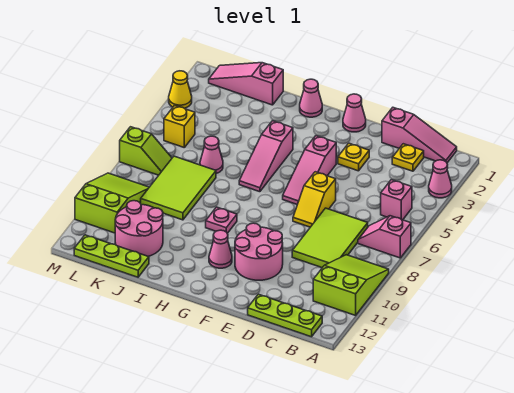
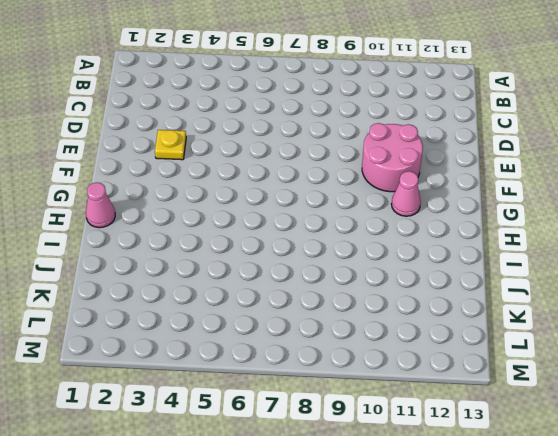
none -> pink cone A3 level 1
none -> pink slope A7:B7 level 1 top A
none -> lime slope A9:B11 level 1 top 11

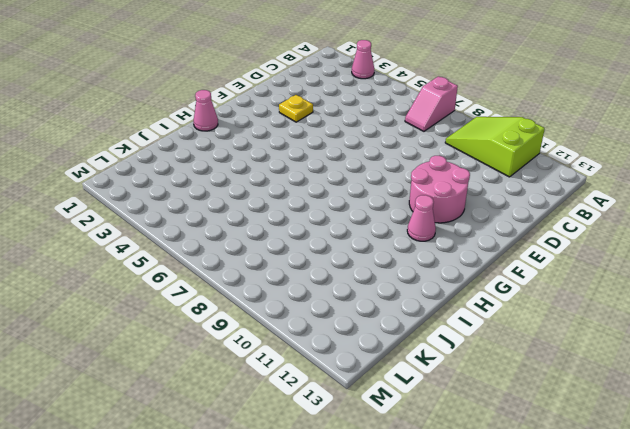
none -> pink slope B1:D1 level 1 top D
none -> pink brick B5 level 1
none -> lime plate B13:D13 level 1

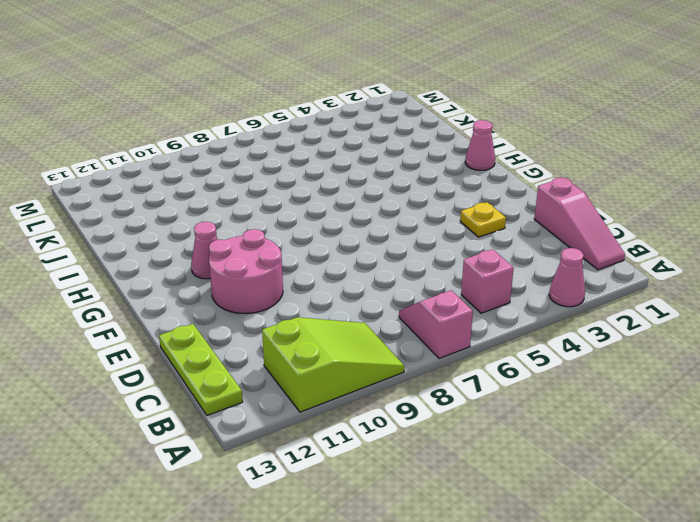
none -> yellow plate C2 level 1
none -> lime tile C7:D9 level 1
none -> yellow slope E6:E7 level 1 top 6

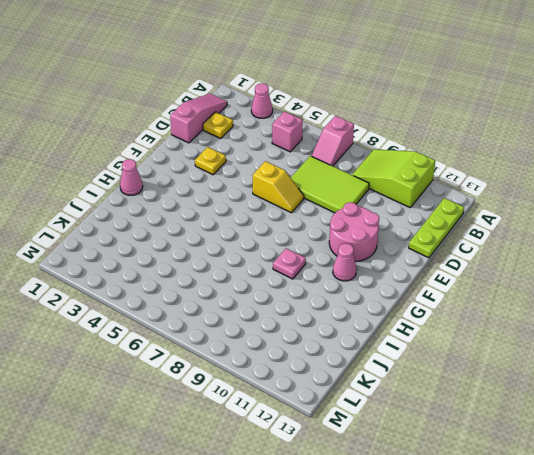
none -> pink cone F1 level 1
none -> pink slope F4:F6 level 1 top 4
none -> pink slope H4:H6 level 1 top 4

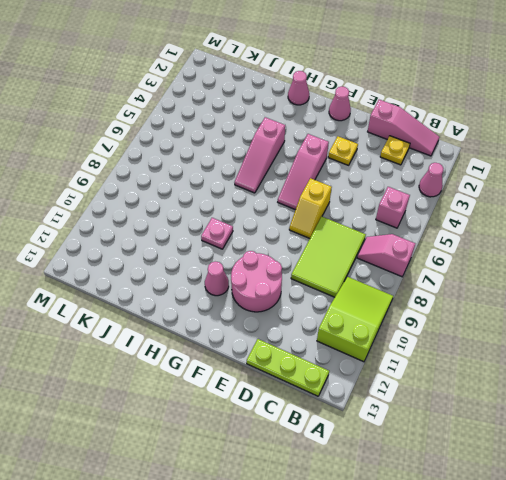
none -> pink slope J1:L1 level 1 top J
none -> pink cone J6 level 1
none -> lime tile J7:K9 level 1

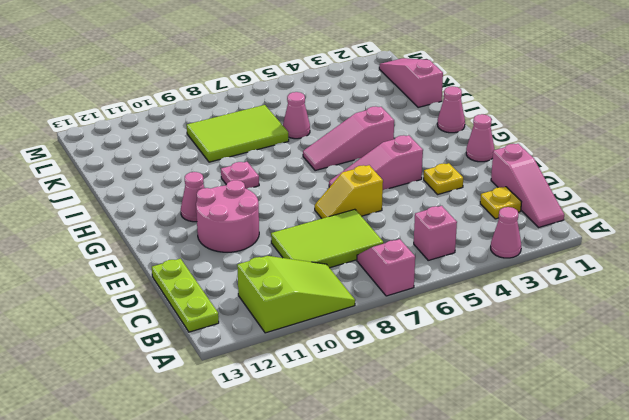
none -> pink round brick J11:K12 level 1
none -> lime plate J13:L13 level 1
none -> yellow brick L5 level 1

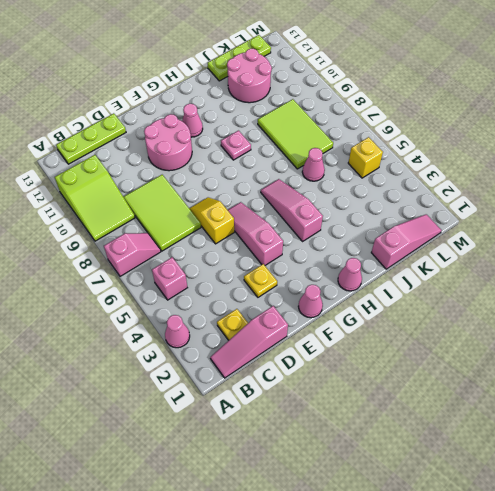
none -> lime slope L7:M7 level 1 top M
none -> lime slope L9:M11 level 1 top 11
none -> yellow cone M3 level 1

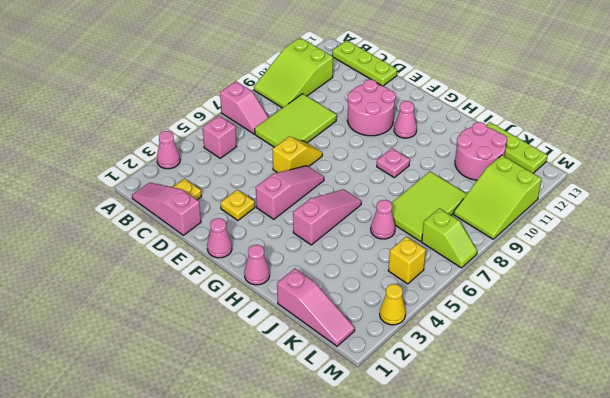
lime slope L7:M7 level 1 top L -> lime slope L7:M7 level 1 top M

